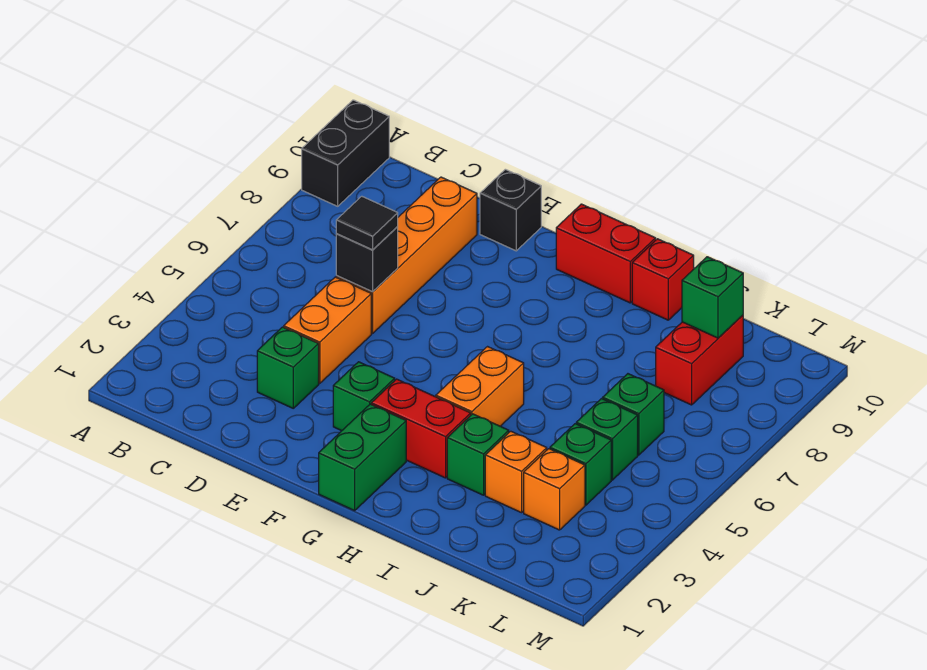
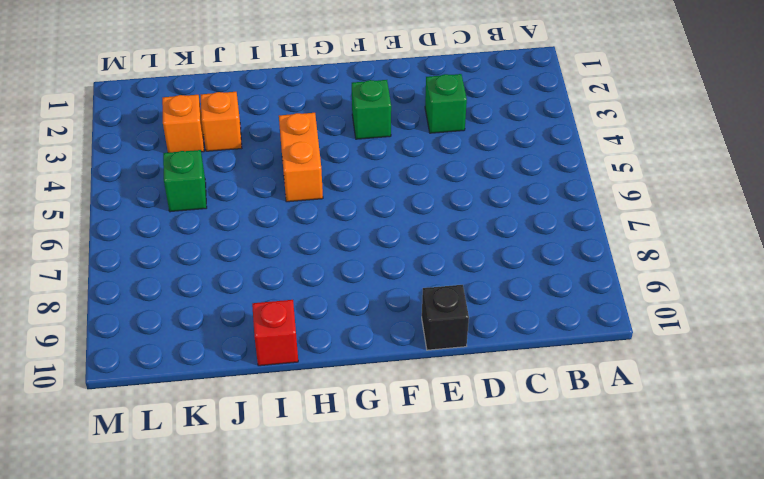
none -> black brick A9:A10 level 1
none -> orange brick D4:D5 level 1
none -> orange brick D6:D9 level 1

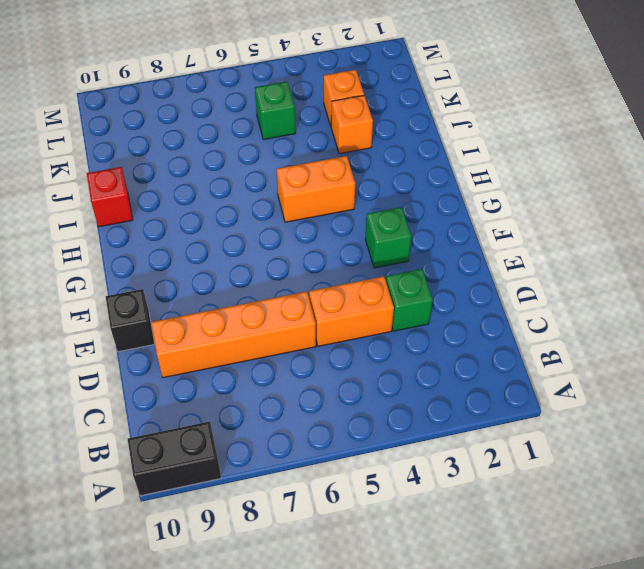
none -> green brick G1:G2 level 1
none -> red brick G3:H3 level 1
none -> red brick G10:H10 level 1

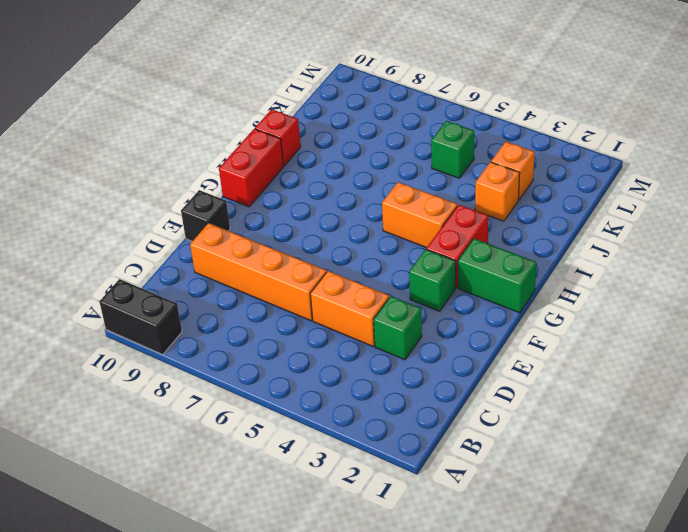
none -> green brick I3 level 1
none -> green brick K4 level 1
none -> green brick K6 level 1

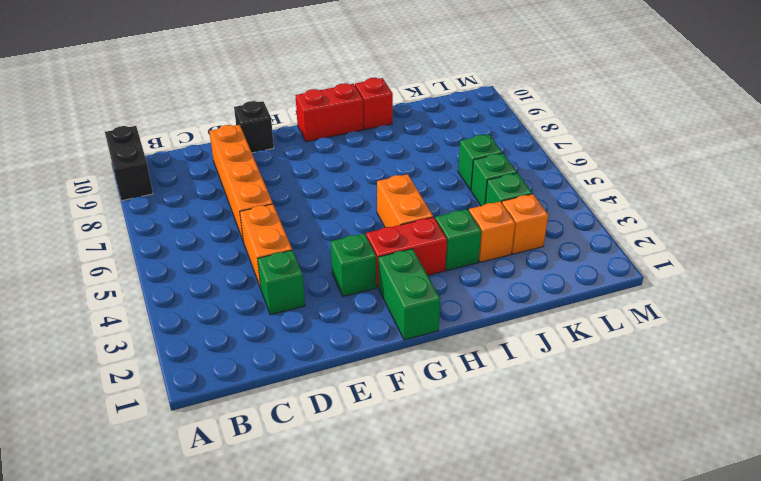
none -> red brick K8:K9 level 1
none -> black brick D6 level 2
none -> green brick K9 level 2

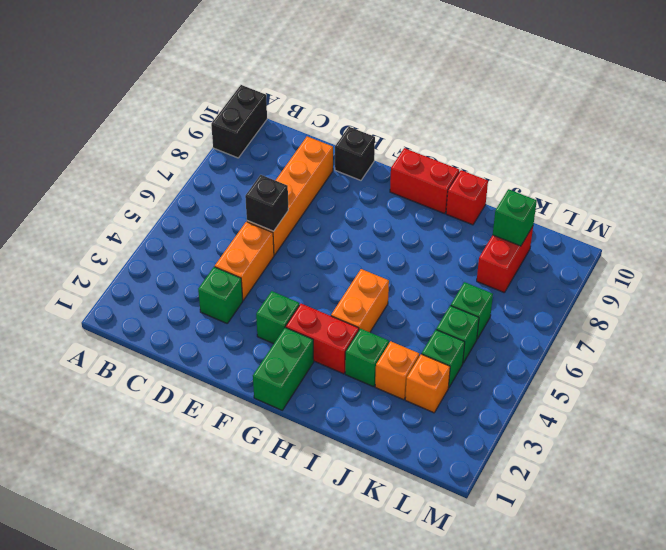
none -> black tile D6 level 3

